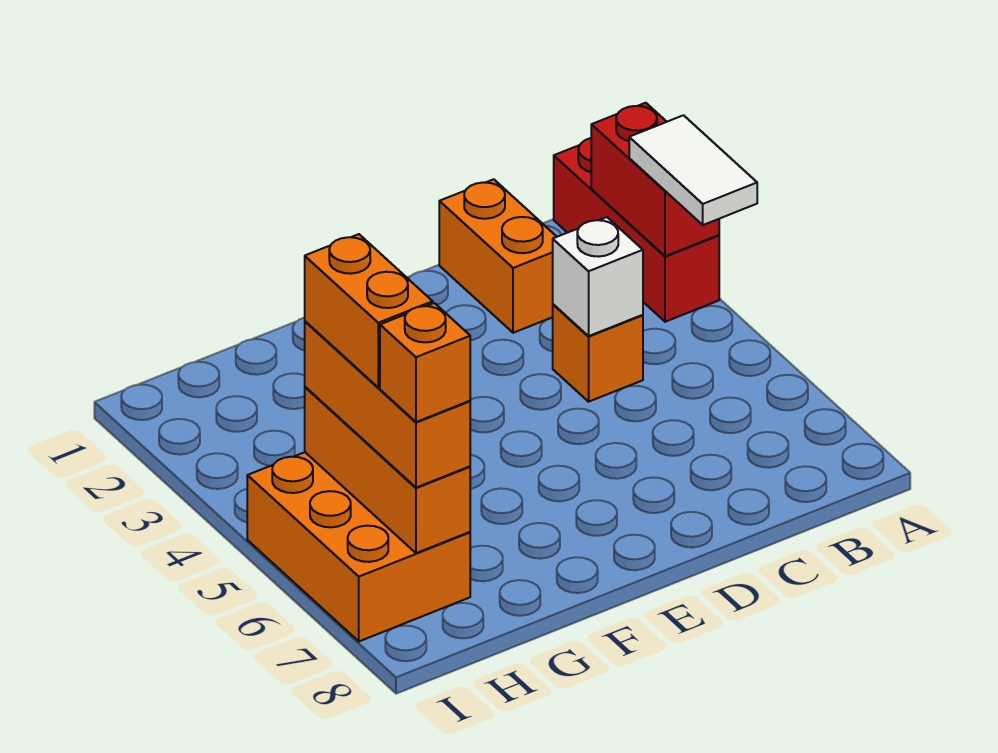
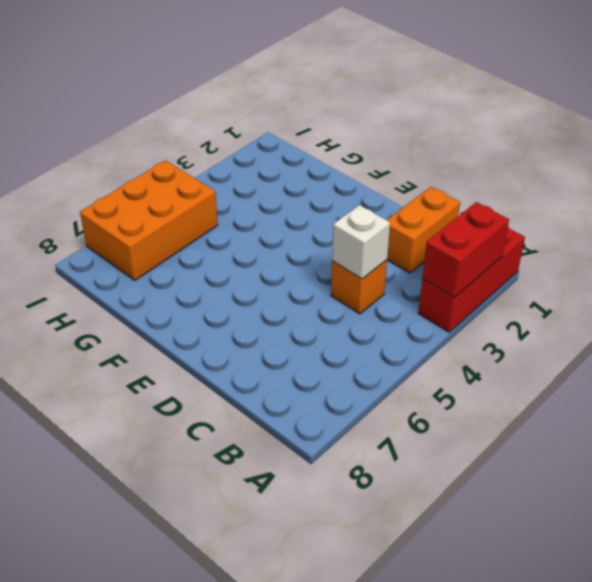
none -> orange brick H5:H7 level 2
none -> white tile A3:A4 level 3

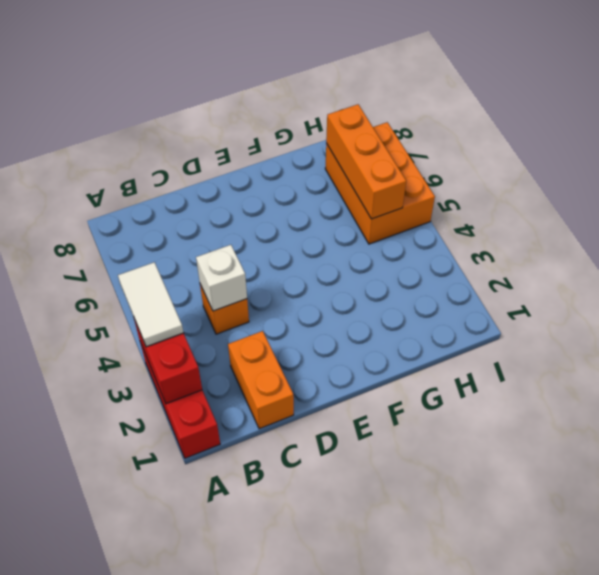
none -> orange brick H5:H7 level 3
none -> orange brick H5:H6 level 4

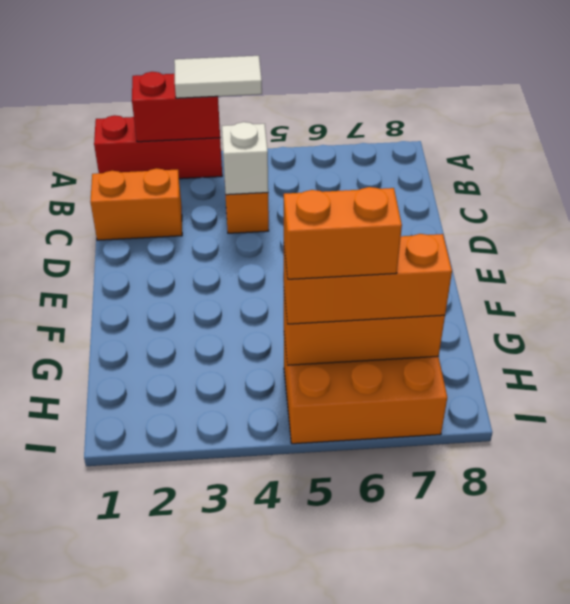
none -> orange brick H7 level 4

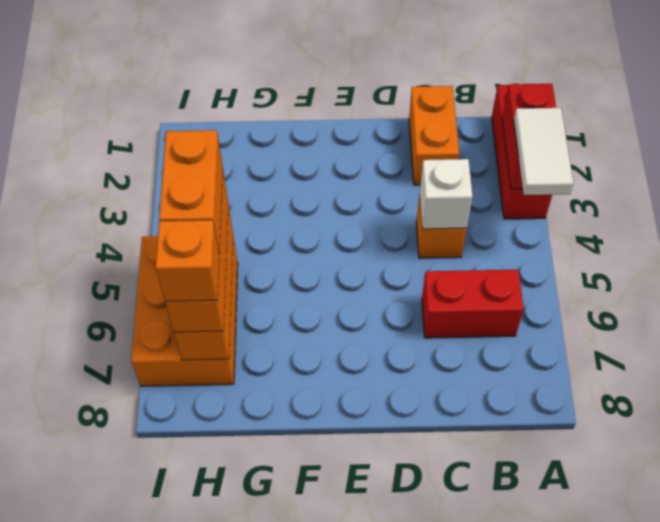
red brick B6:C6 level 1 -> none

